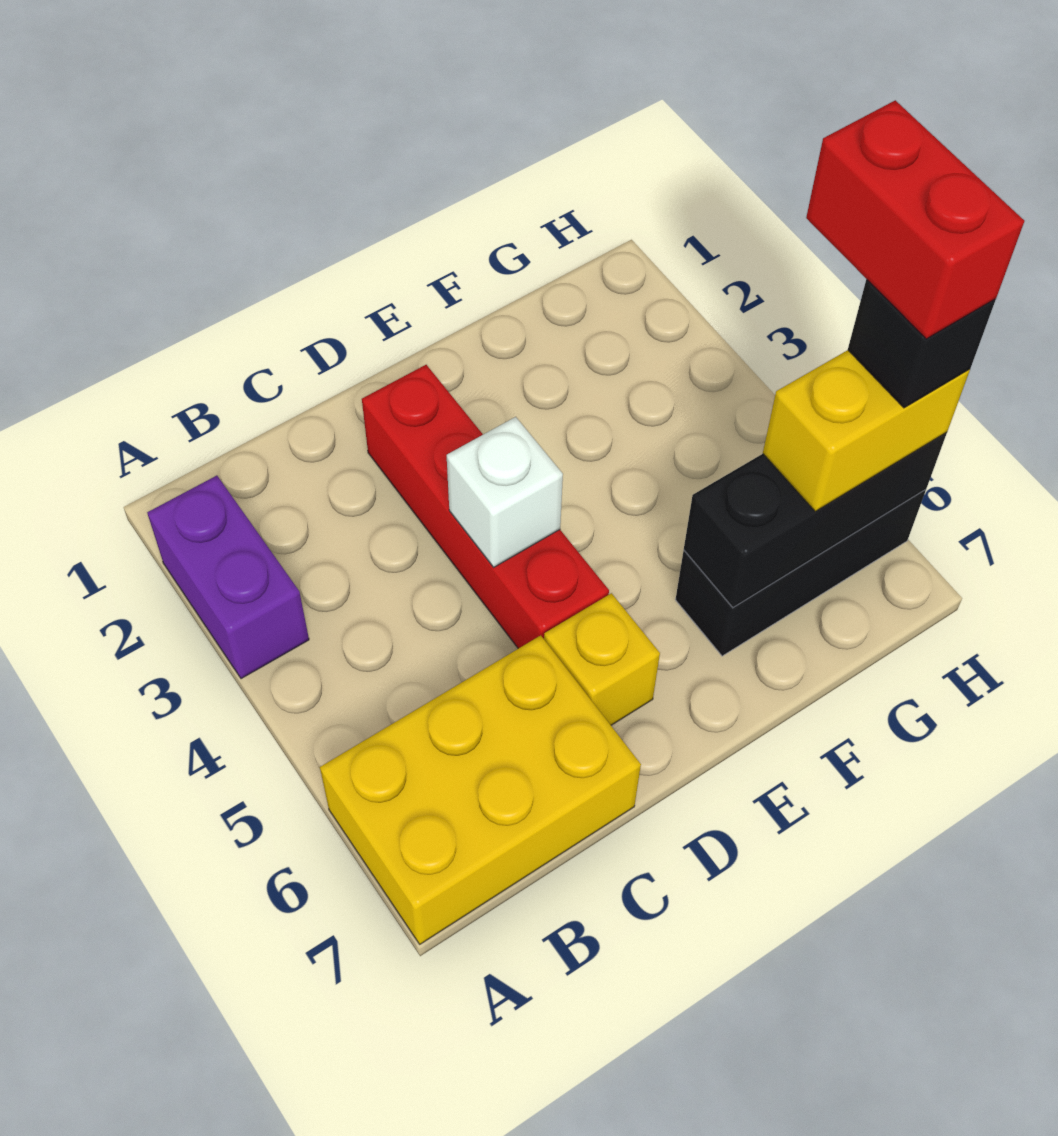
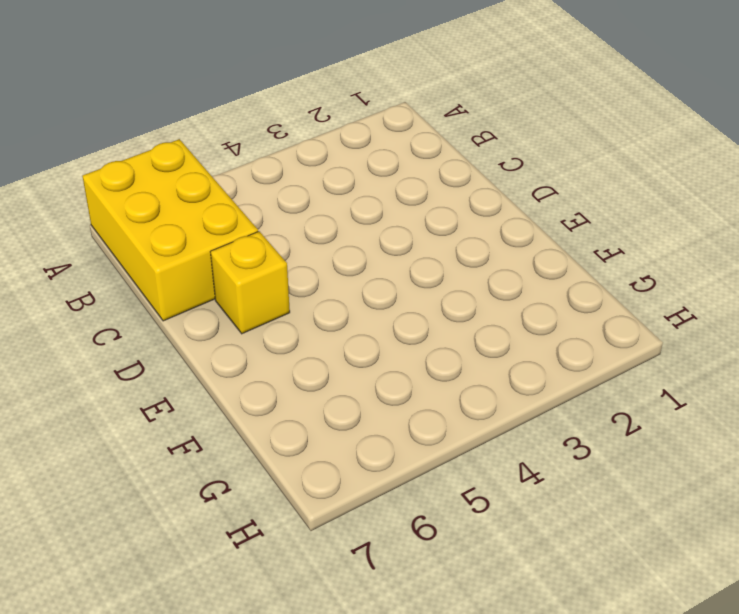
none -> purple brick A2:A3 level 1
none -> red brick D2:D5 level 1

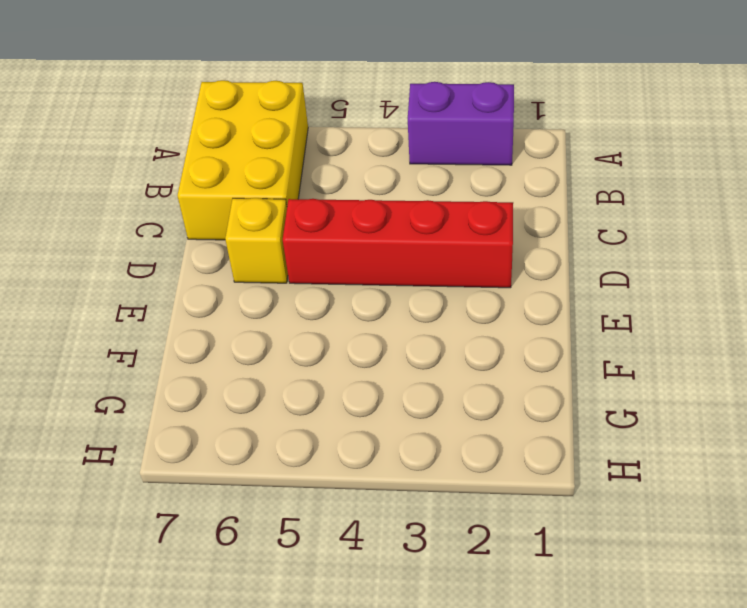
none -> black brick F6:H6 level 1
none -> white brick D4 level 2

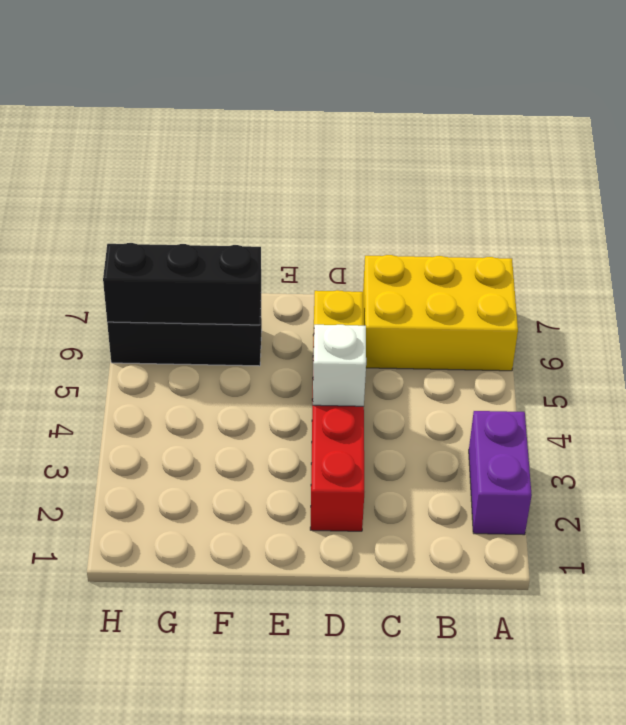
none -> yellow brick G6:H6 level 3
none -> black brick H6 level 4

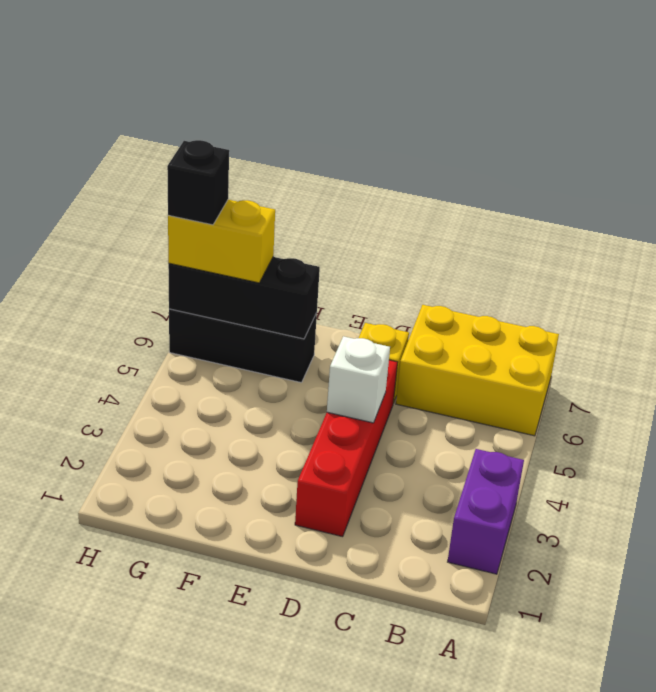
none -> red brick H5:H6 level 5

